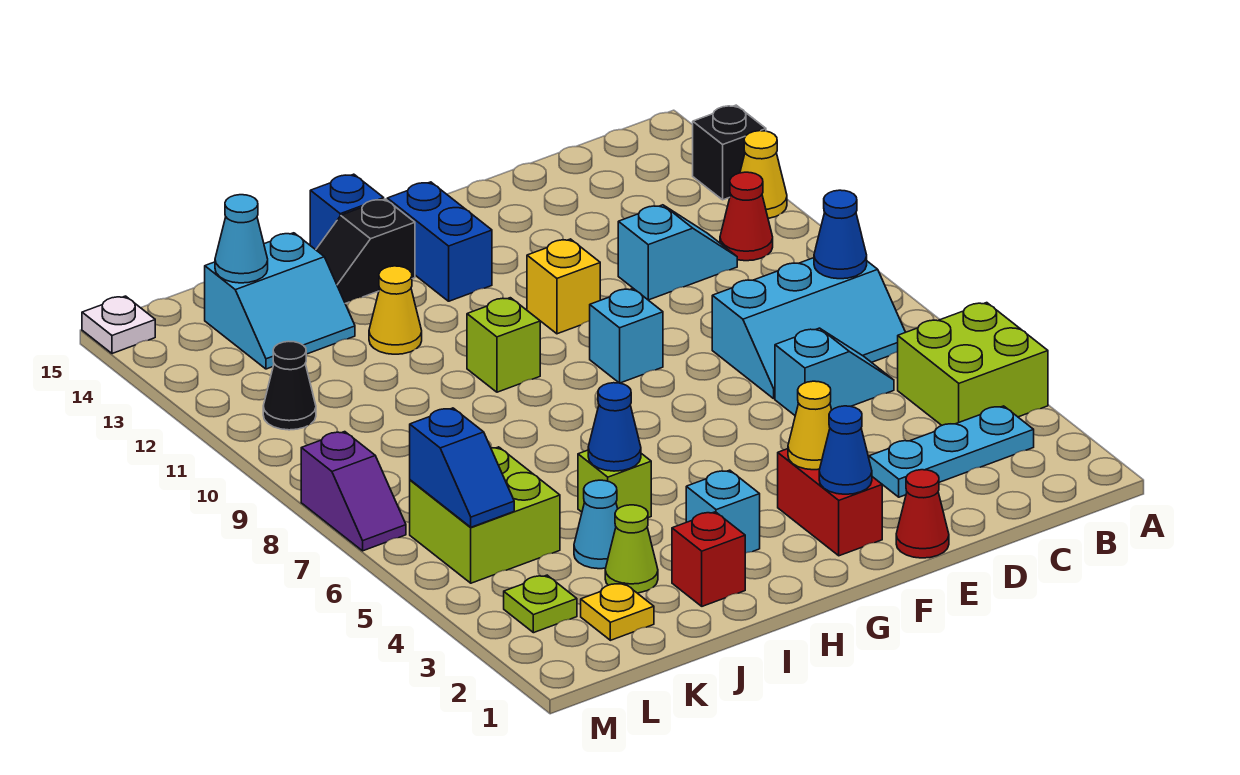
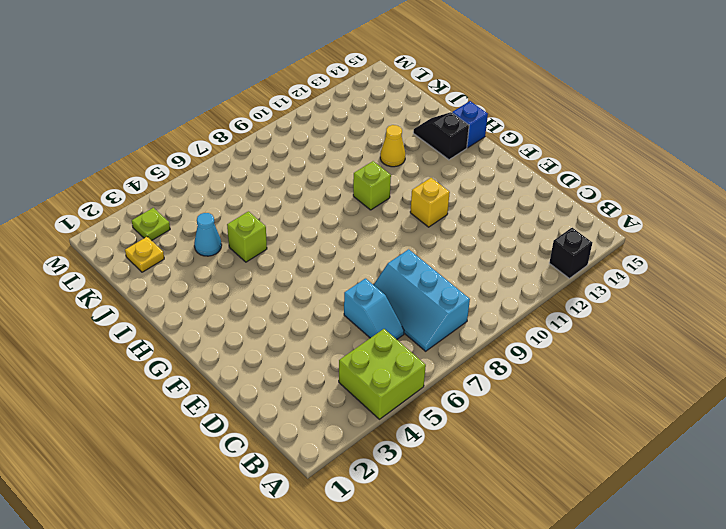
none -> yellow cone A12 level 1
none -> cyan plate B3:D3 level 1
none -> red cone B11 level 1
none -> cyan slope C11:D11 level 1 top D

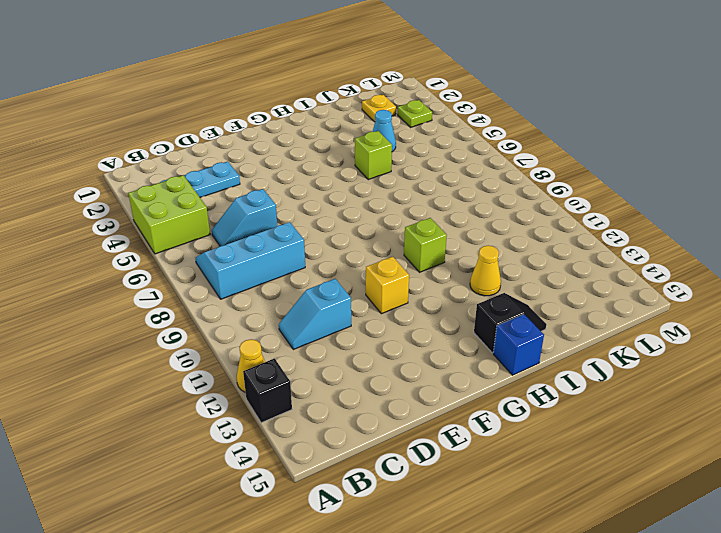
none -> red cone B11 level 1
none -> red cone E1 level 1
none -> red brick F2:F3 level 1
none -> cyan brick F9 level 1

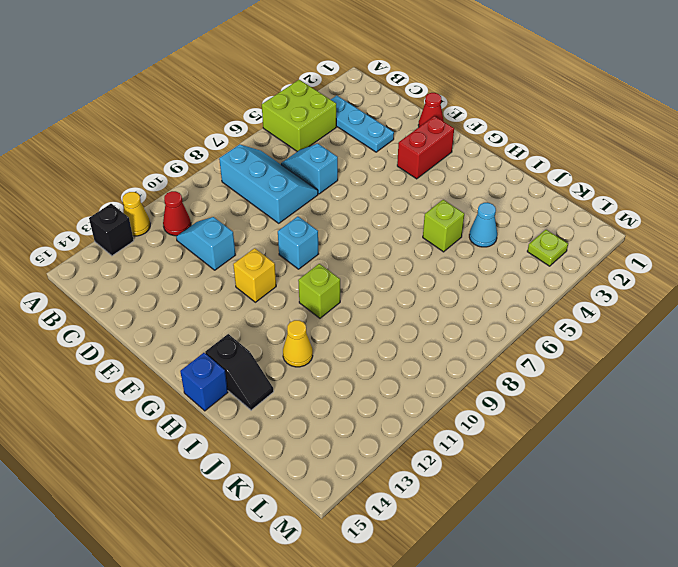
none -> blue brick G13:G14 level 1
none -> cyan brick H3 level 1
none -> red brick I2 level 1
none -> lime cone J3 level 1

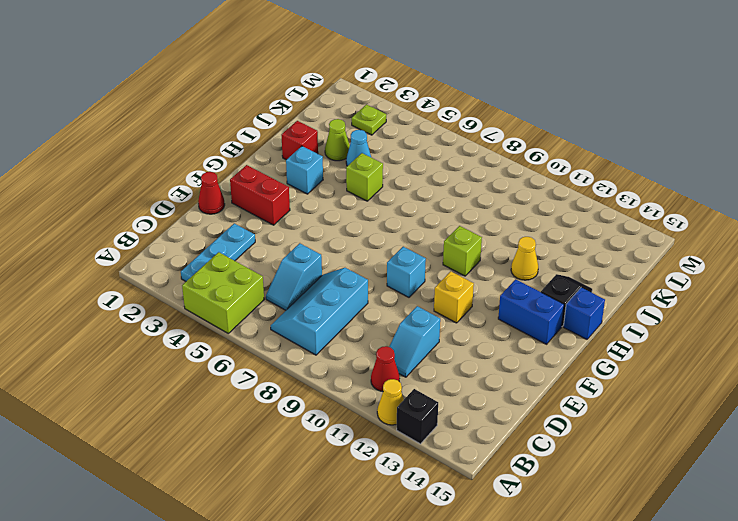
none -> cyan slope J13:K14 level 1 top 14
none -> yellow plate K2 level 1
none -> lime brick K5:L6 level 1
none -> black cone L11 level 1

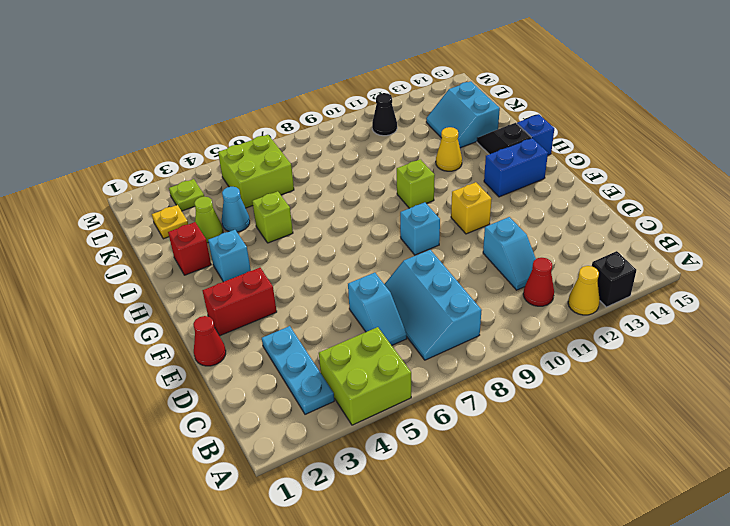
none -> purple slope M7:M8 level 1 top 8
none -> white plate M15 level 1
none -> blue cone B8 level 2
none -> blue cone F2 level 2

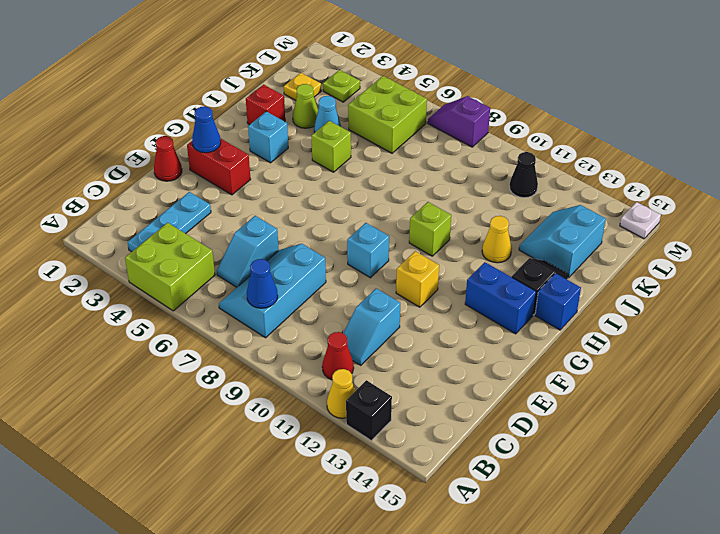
none -> yellow cone F3 level 2
none -> blue cone I5 level 2
none -> cyan cone K14 level 2
none -> blue slope L5:L6 level 2 top 6

